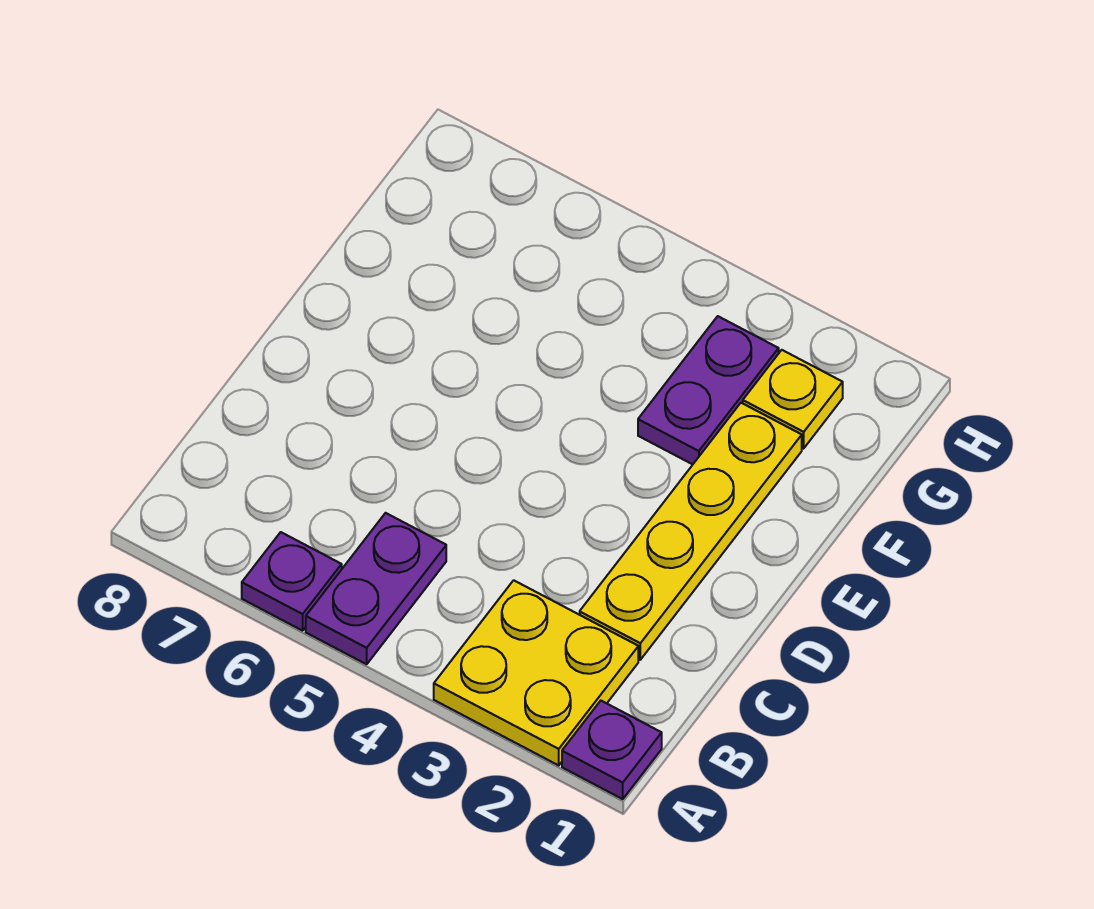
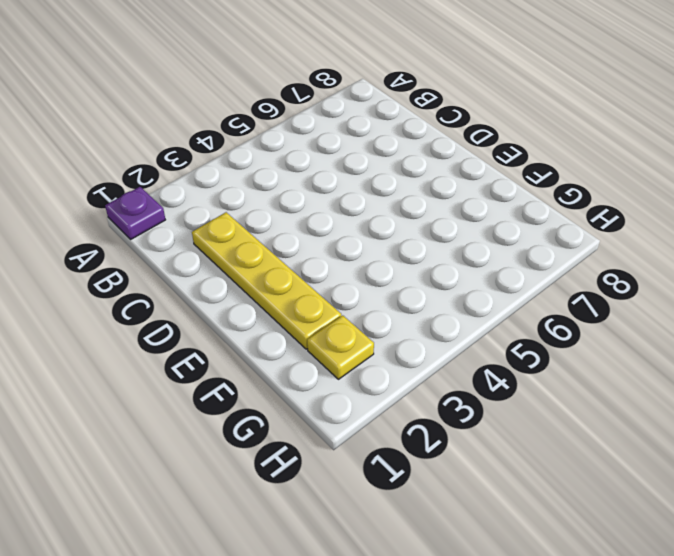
none -> yellow plate A2:B3 level 1
none -> purple plate A5:B5 level 1

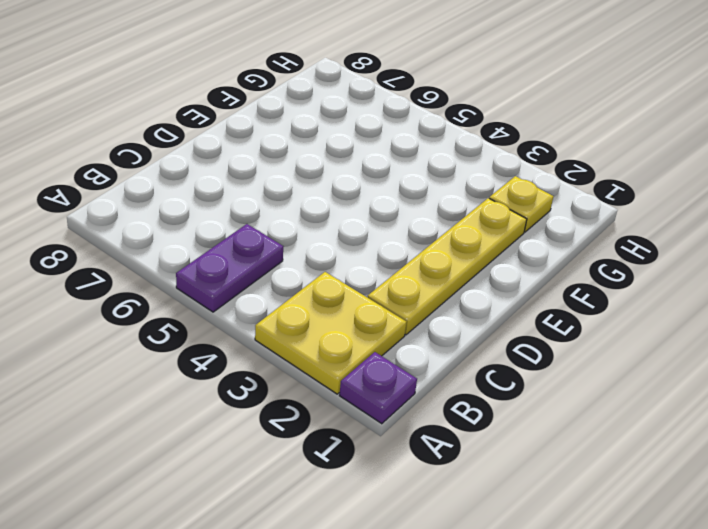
none -> purple plate A6 level 1
none -> purple plate F3:G3 level 1

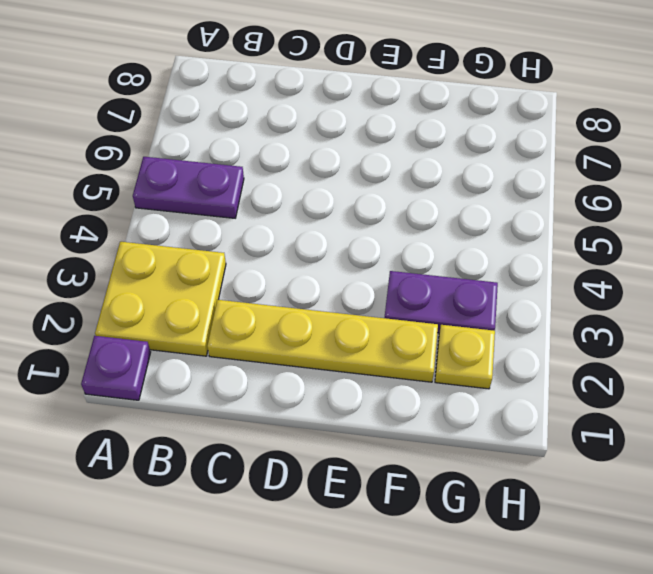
none -> purple plate A6 level 1

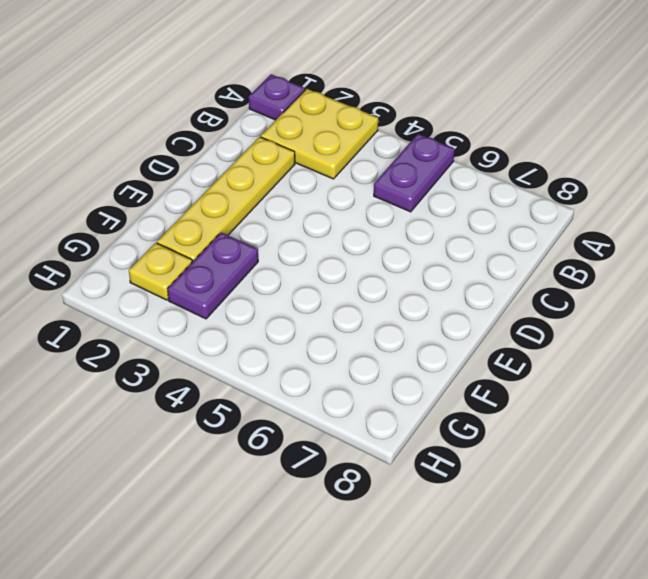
none -> purple plate A6 level 1

